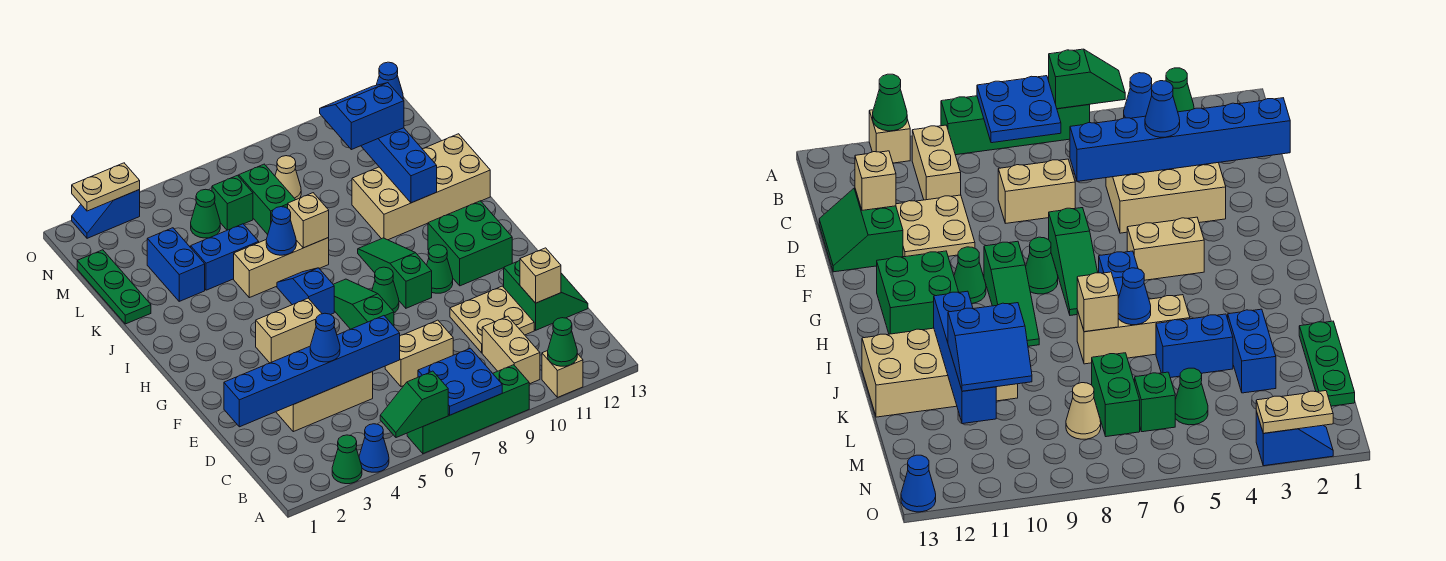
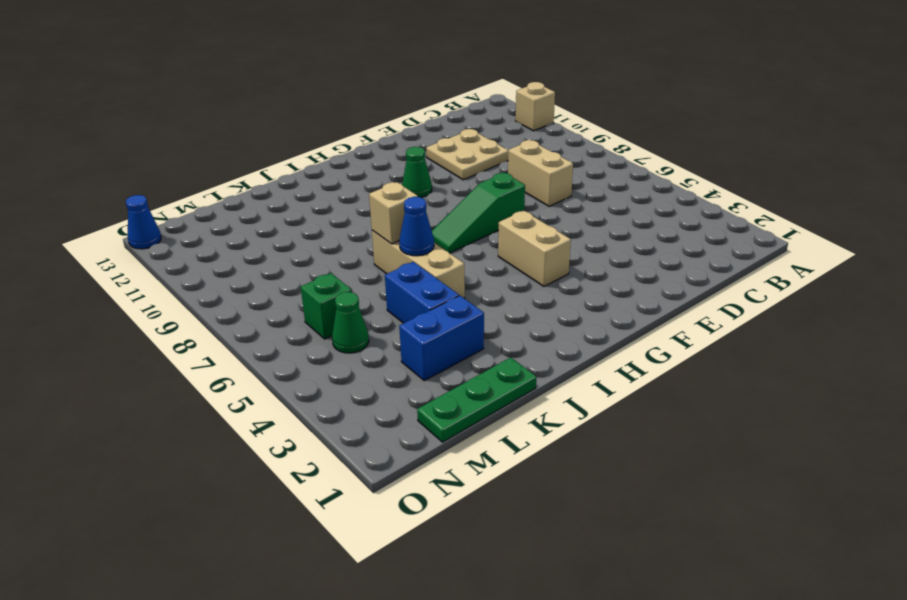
none -> green cone A3 level 1
none -> blue cone A4 level 1
none -> green brick A6:A9 level 1
none -> tan brick B10:C10 level 1

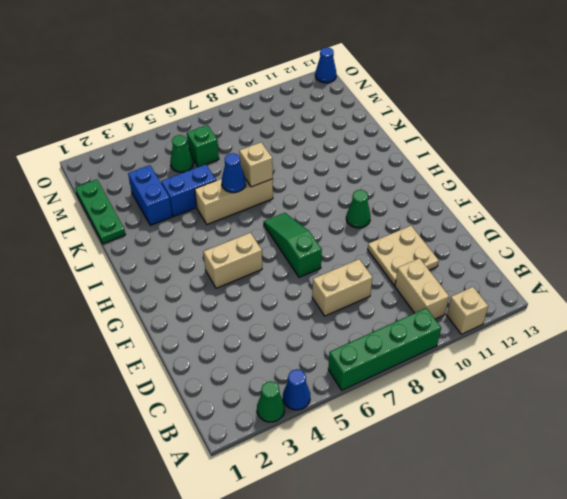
none -> tan brick D3:E5 level 1
none -> green slope D12:E13 level 1 top 12
none -> green cone G8 level 1
none -> green slope G9:I9 level 1 top G

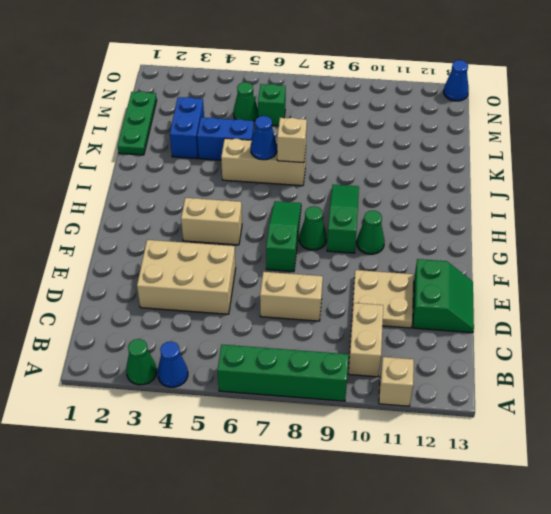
none -> green brick G11:H12 level 1
none -> blue slope H6:I6 level 1 top H
none -> tan brick J10:K13 level 1
none -> green brick L7:M7 level 1

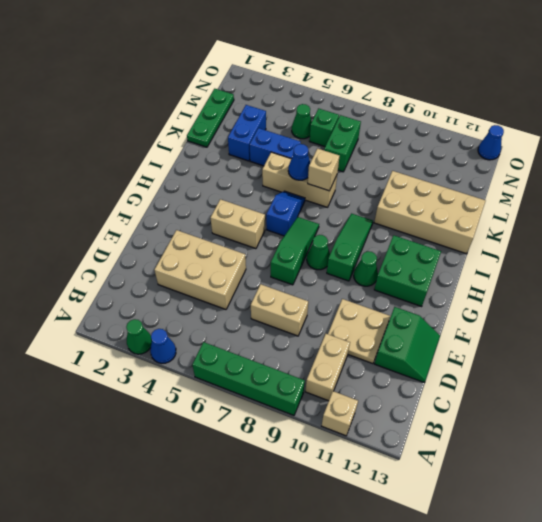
none -> tan cone M8 level 1
none -> blue slope O2:O3 level 1 top 3
none -> green slope A5:A6 level 2 top 6
none -> blue plate A7:B8 level 2

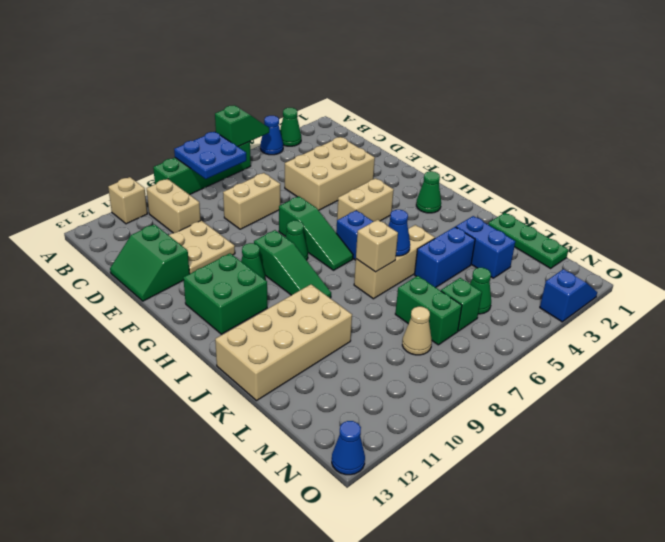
green cone H2 level 1 -> green cone A11 level 2
none -> blue brick D1:D6 level 2
none -> tan brick D12 level 2
none -> blue brick J11:M11 level 2
none -> tan plate O2:O3 level 2

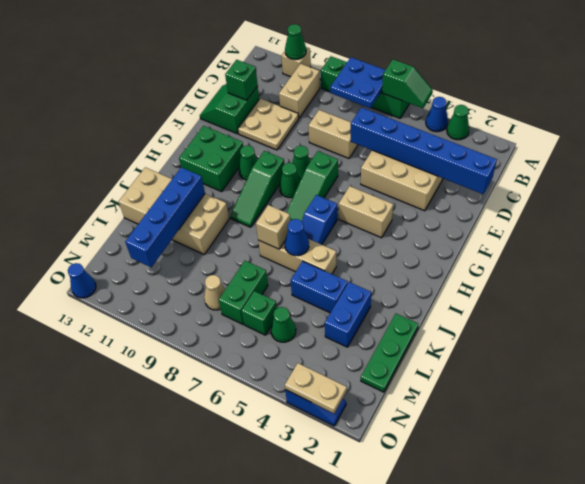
green brick D12 level 2 -> tan brick D12 level 2
green cone F8 level 1 -> none
none -> blue cone D4 level 3
none -> blue slope L10:M11 level 3 top L

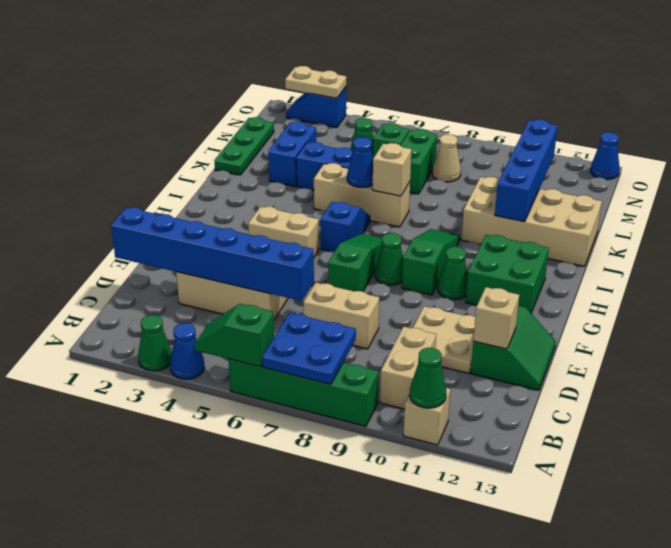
none -> blue cone D4 level 3
none -> blue slope L10:M11 level 3 top L

